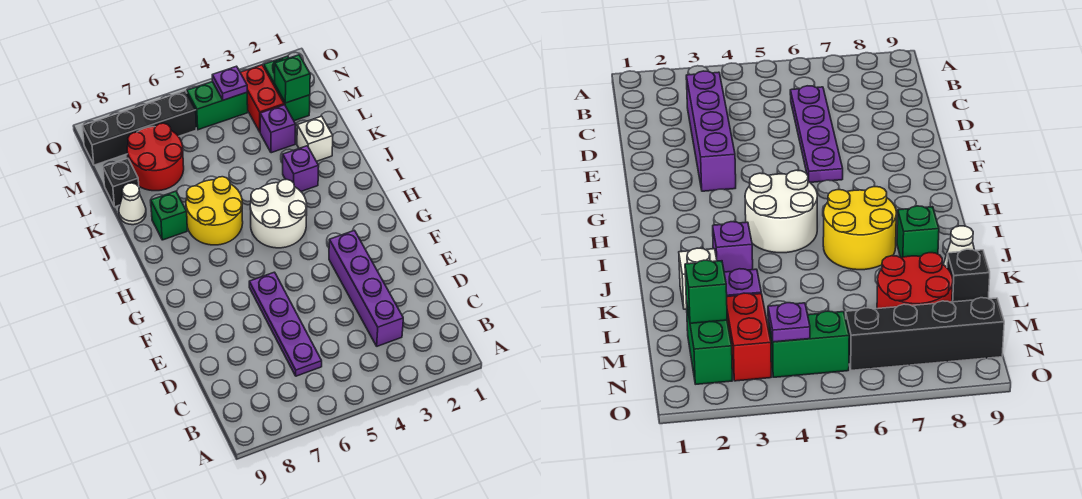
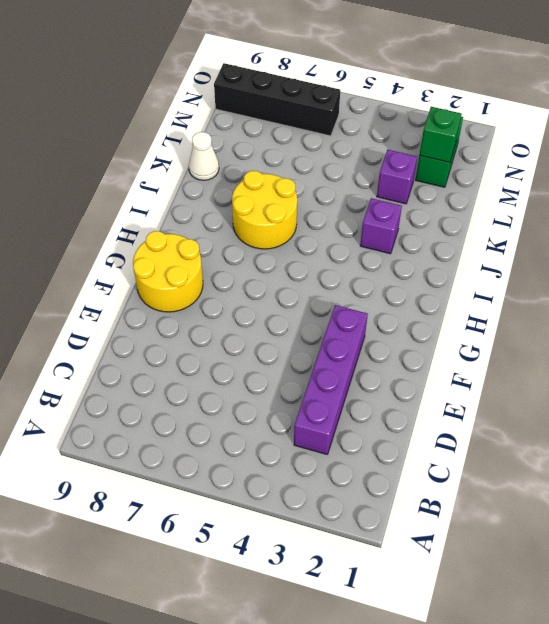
yellow round brick F8:G9 level 1 -> none
none -> purple plate C6:F6 level 1
none -> white round brick H4:I5 level 1
none -> green brick J8 level 1

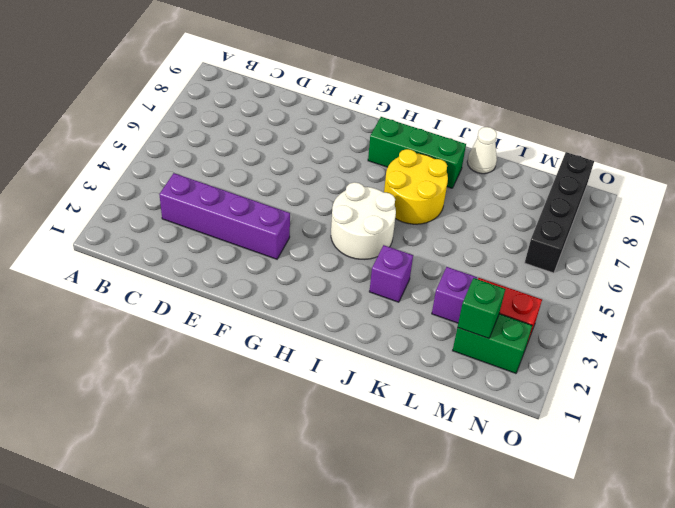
green brick H8:J8 level 1 -> green brick J8 level 1
none -> purple plate C6:F6 level 1
none -> white brick K2 level 1
none -> red round brick L7:M8 level 1

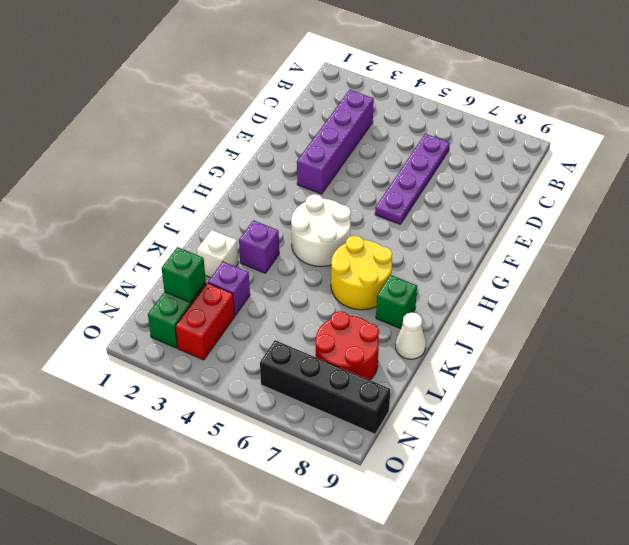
none -> black brick L9 level 1
none -> green brick N4:N5 level 1
none -> purple plate N4 level 2

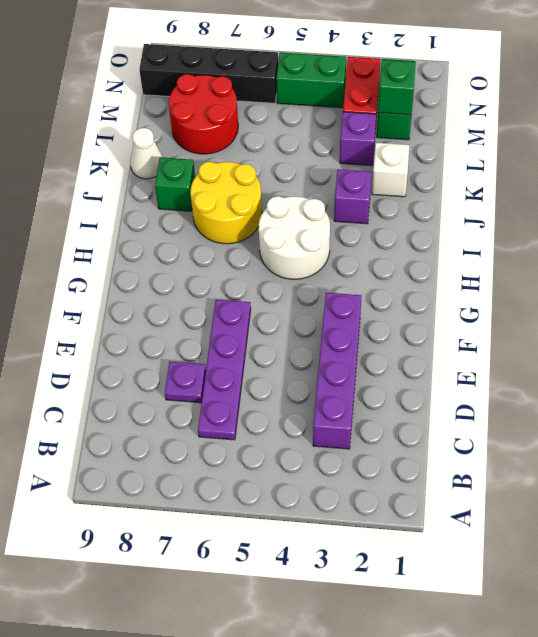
purple plate D7 level 1 -> purple plate N4 level 2
none -> black brick L9 level 1

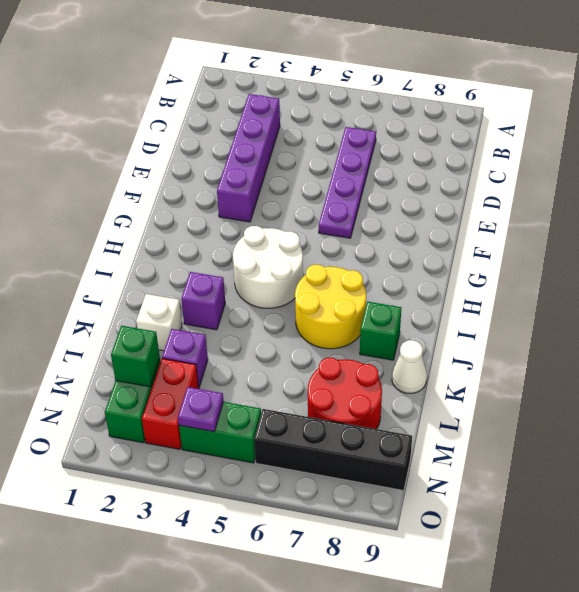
none -> black brick L9 level 1

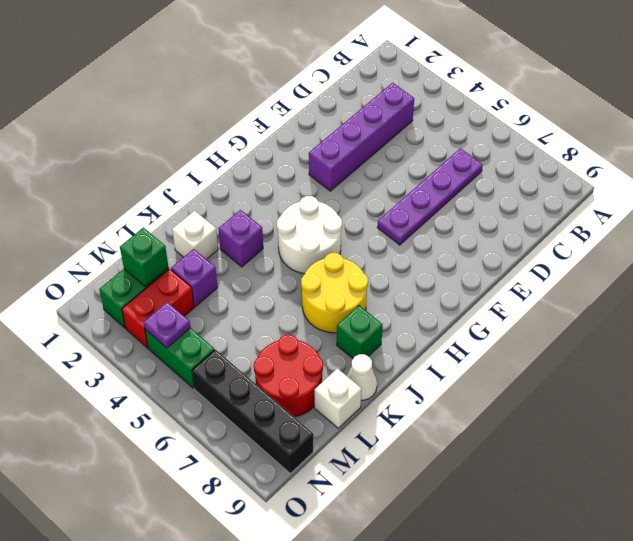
white brick L9 level 1 -> black brick L9 level 1

